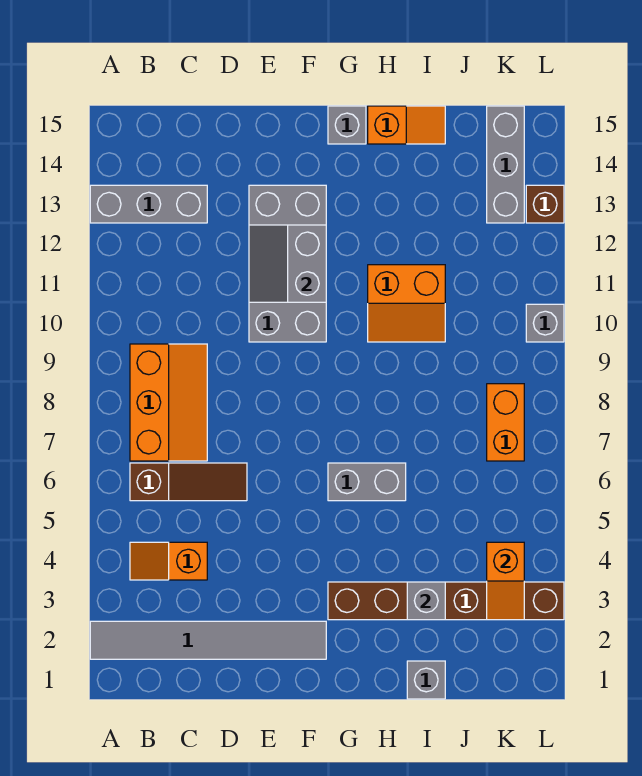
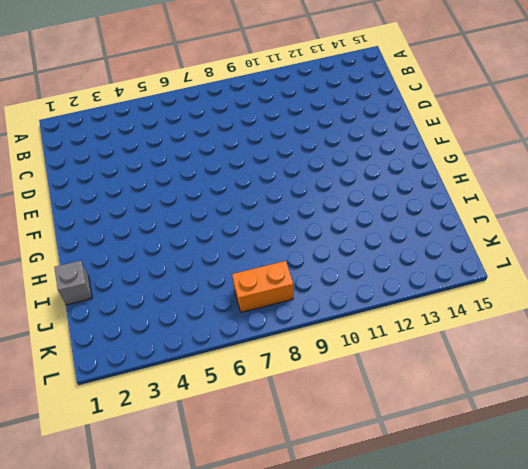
none -> grey tile A2:F2 level 1
none -> grey brick A13:C13 level 1
none -> orange slope B4:C4 level 1 top C

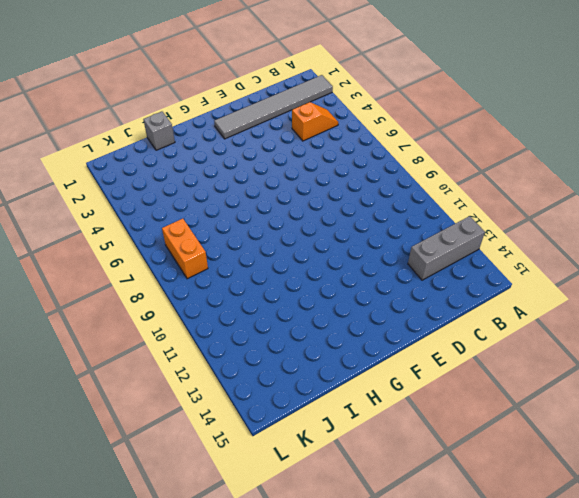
none -> brown slope B6:D6 level 1 top B
none -> orange slope B7:C9 level 1 top B
none -> grey brick E10:F13 level 1

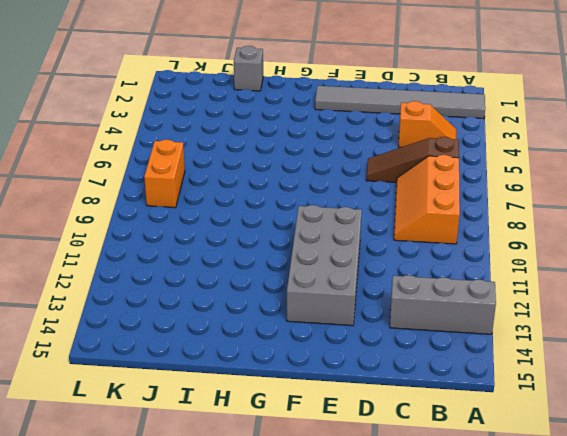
none -> brown brick G3:L3 level 1
none -> grey brick G6:H6 level 1
none -> grey brick G15 level 1

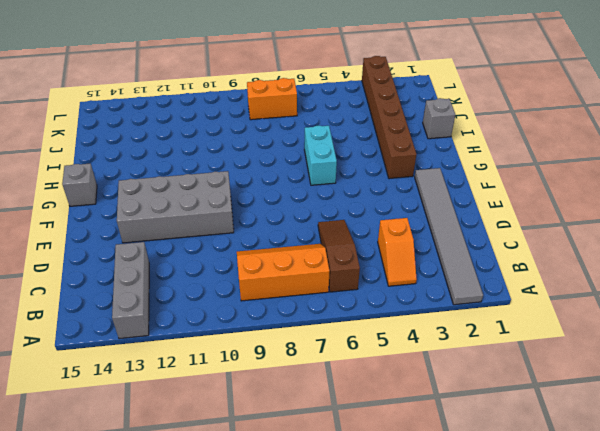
cyan brick G6:H6 level 1 -> grey brick G6:H6 level 1
none -> orange slope H10:I11 level 1 top 11
none -> orange slope H15:I15 level 1 top H
none -> grey brick K13:K15 level 1

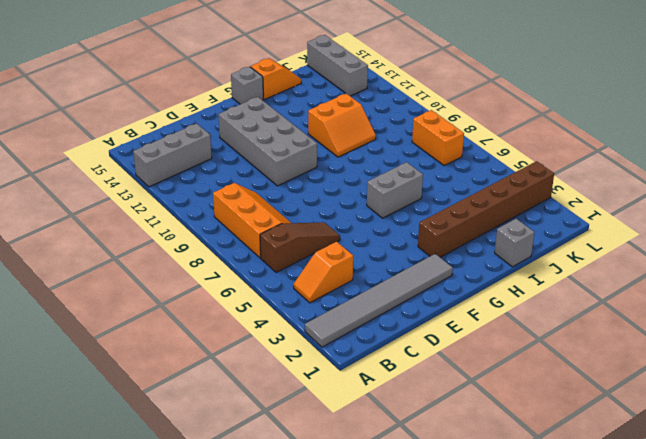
none -> grey brick L10 level 1
none -> brown brick L13 level 1
none -> grey slope E11:F12 level 2 top F

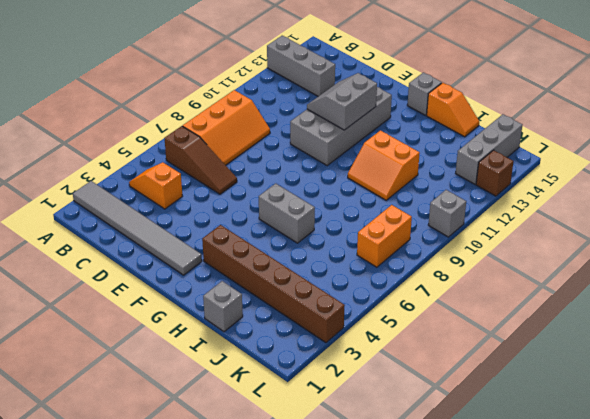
none -> grey brick I3 level 2
none -> orange slope K3:K4 level 2 top 4

